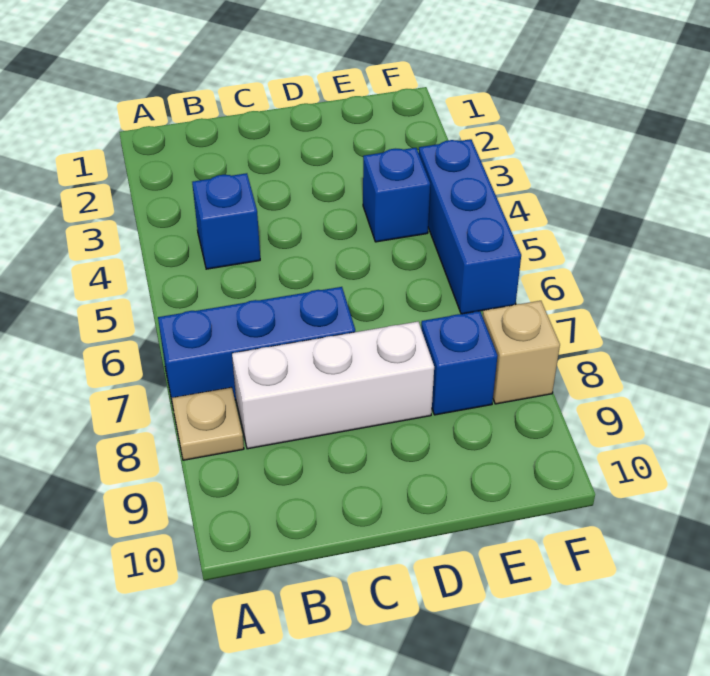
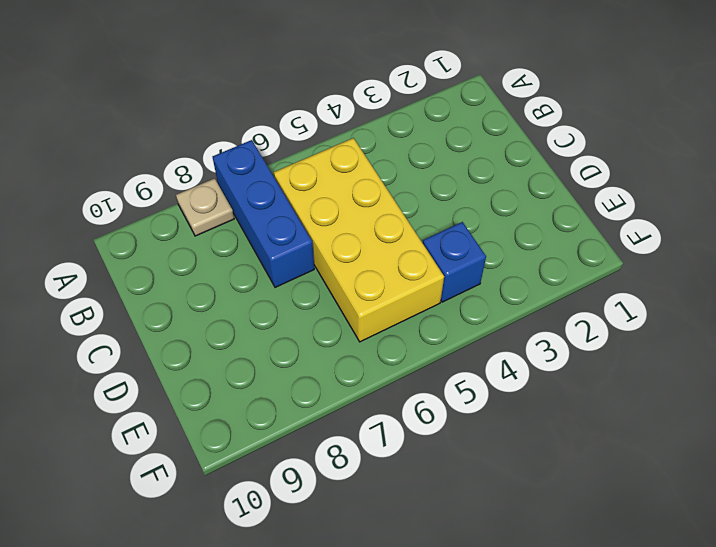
yellow brick B5:E6 level 1 -> none
none -> blue brick B4 level 1
none -> white brick B8:D8 level 1

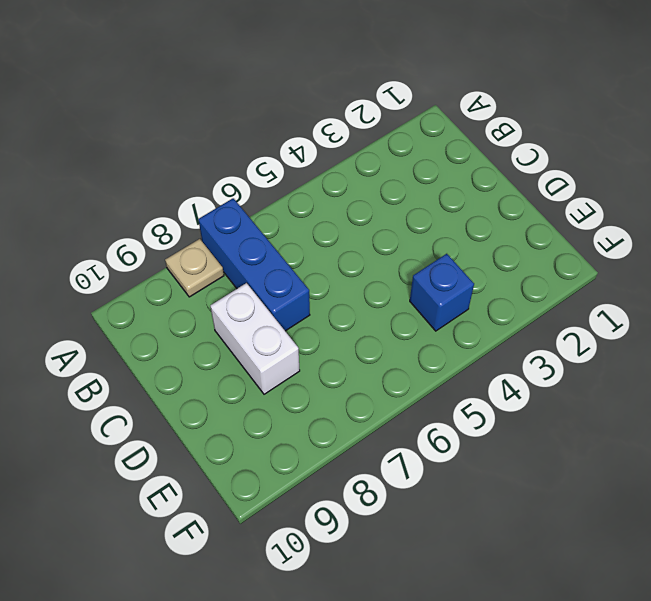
white brick C8:D8 level 1 -> white brick B8:D8 level 1
none -> blue brick B4 level 1
none -> blue brick E8 level 1

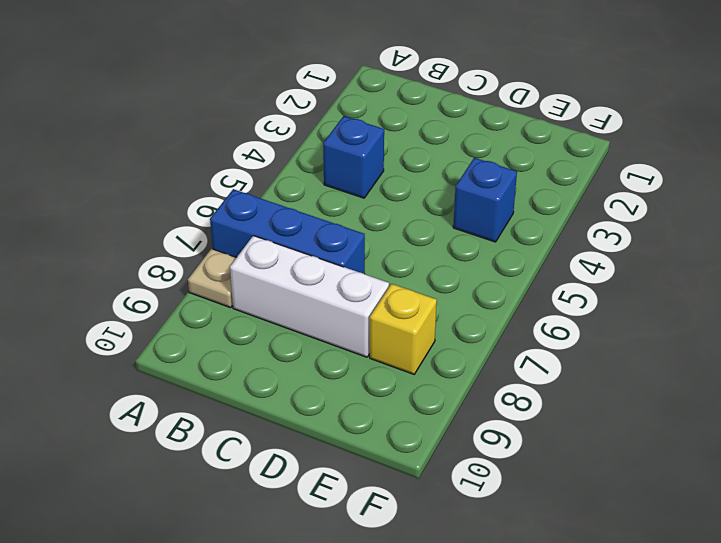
yellow brick E8 level 1 -> blue brick E8 level 1
none -> blue brick F4:F6 level 1
none -> tan brick F8 level 1

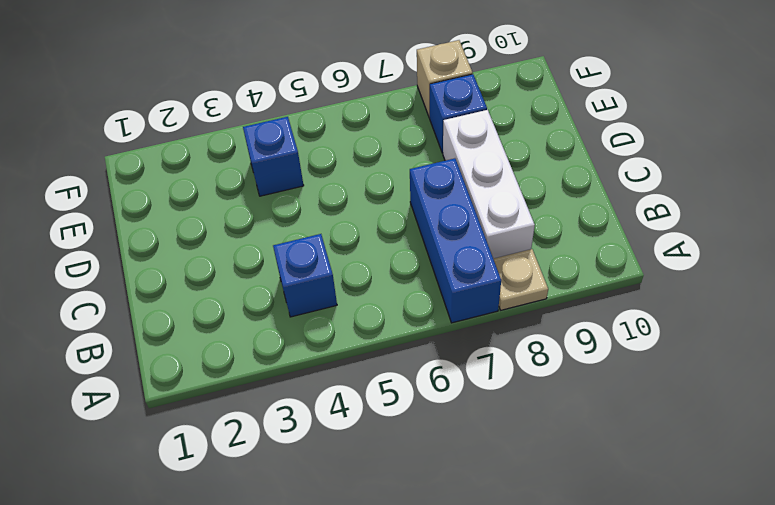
none -> blue brick F4:F6 level 1

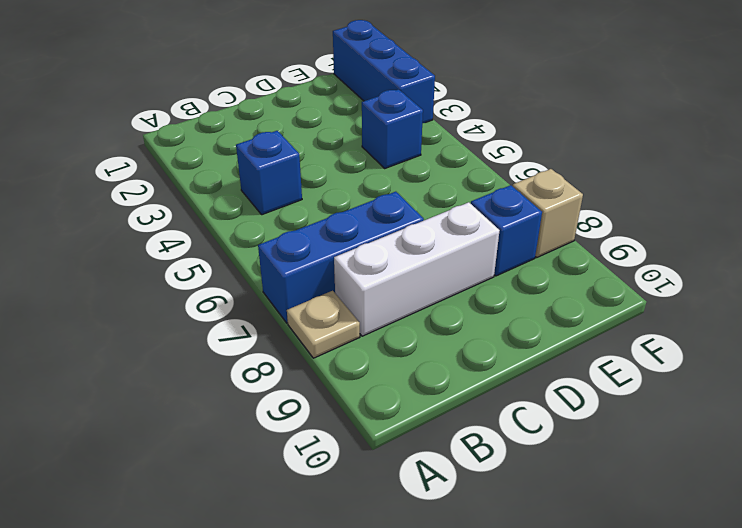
blue brick F1:F3 level 1 -> blue brick F4:F6 level 1

